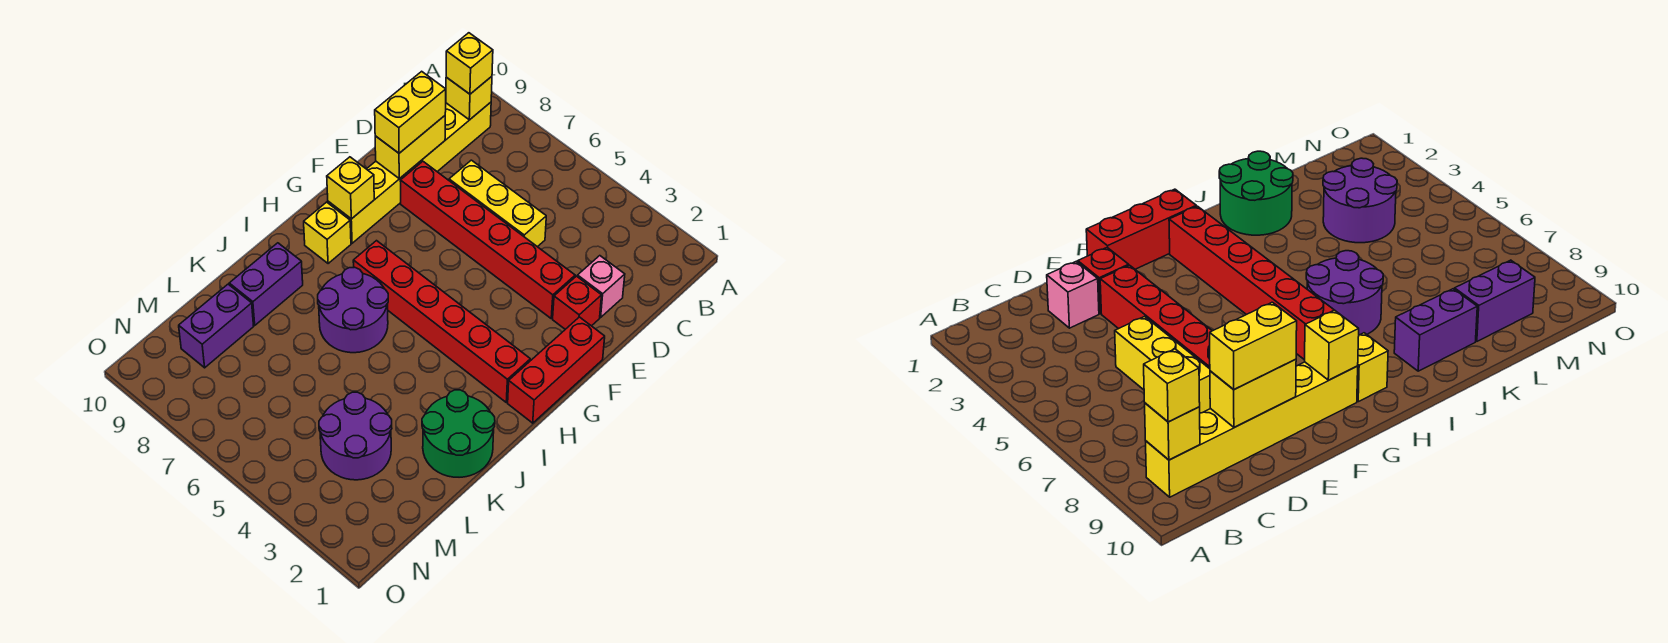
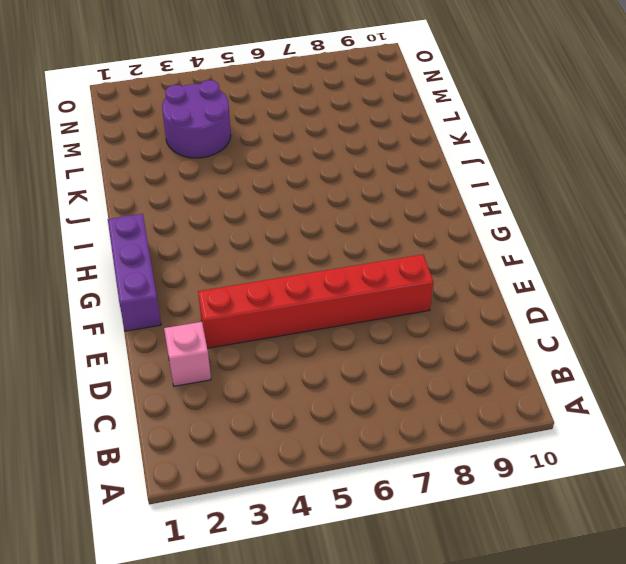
purple brick F1:H1 level 1 -> red brick F1:H1 level 1
none -> yellow brick B9:G9 level 1
none -> yellow brick D5:D7 level 1
none -> red brick E2 level 1

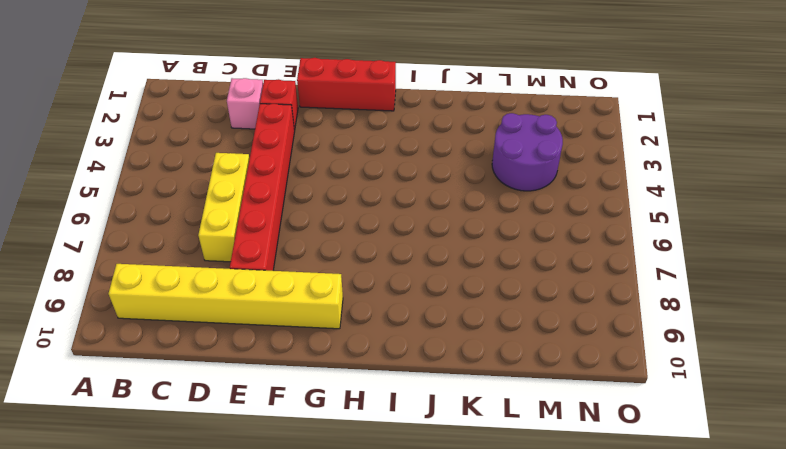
none -> red brick H2:H7 level 1
none -> yellow brick H9 level 1
none -> purple round brick I6:J7 level 1

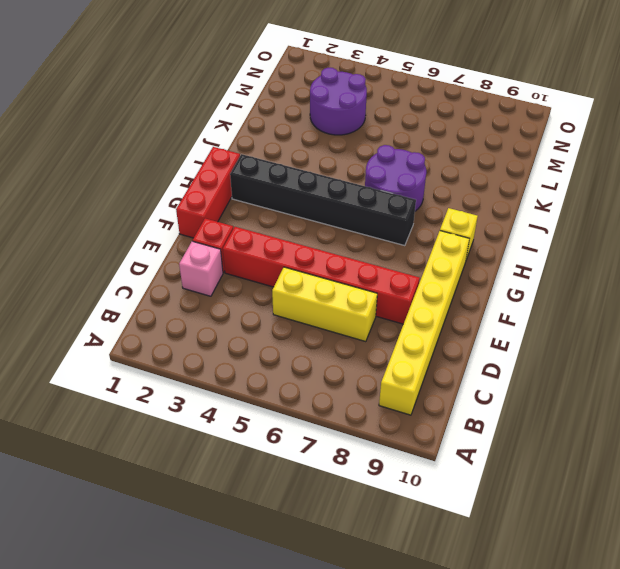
black brick H2:H7 level 1 -> red brick H2:H7 level 1
none -> green round brick J1:K2 level 1
none -> purple brick J9:K9 level 1
none -> purple brick L9:M9 level 1

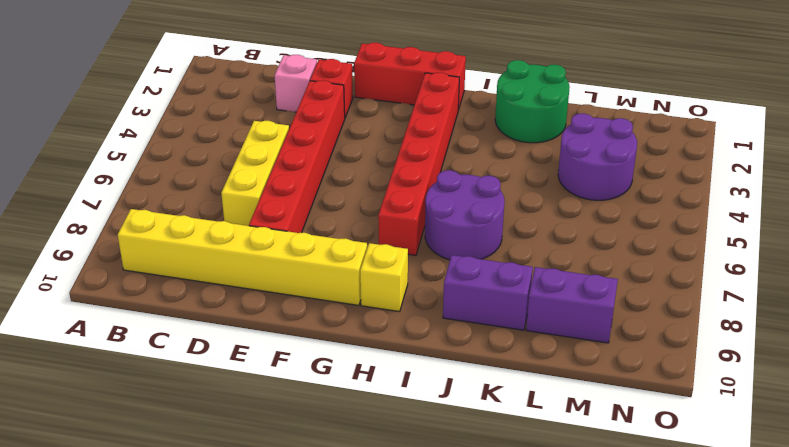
none -> yellow brick B9 level 2
none -> yellow brick D9:E9 level 2
none -> yellow brick G9 level 2

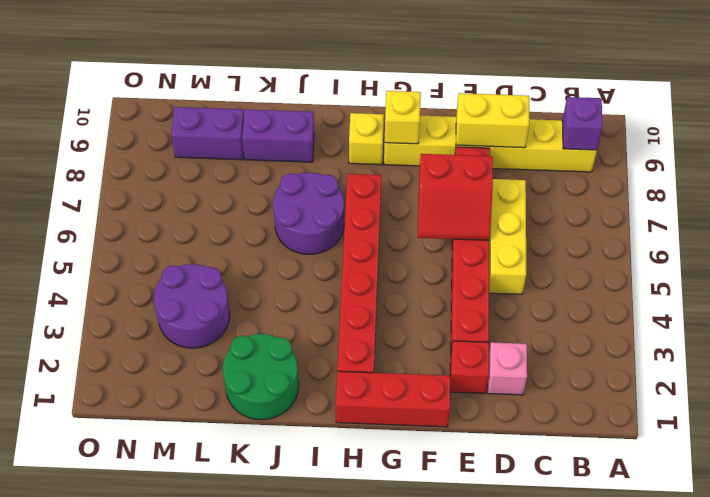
purple brick B9 level 2 -> yellow brick B9 level 2
red slope E6:F7 level 2 top 7 -> none
none -> yellow brick B9 level 3
none -> yellow brick D9:E9 level 3

